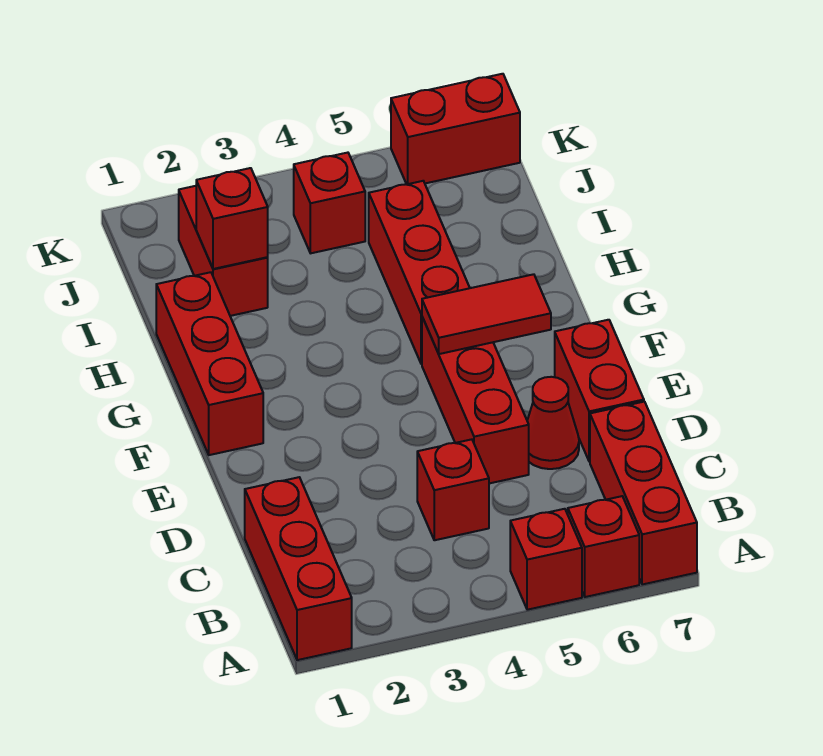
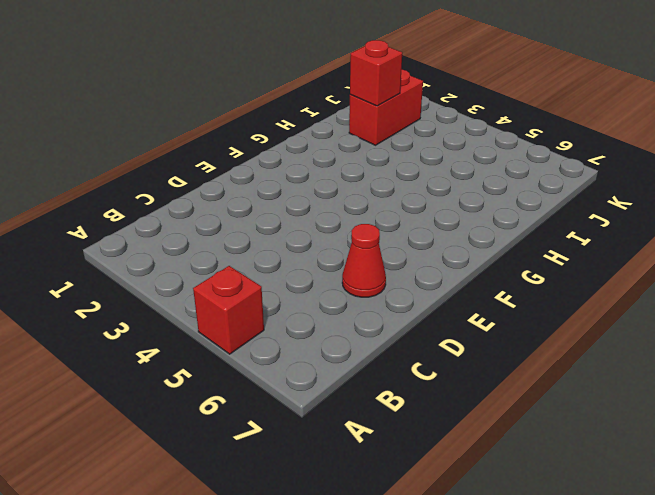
none -> red brick A1:C1 level 1
none -> red brick A6 level 1
none -> red brick A7:C7 level 1

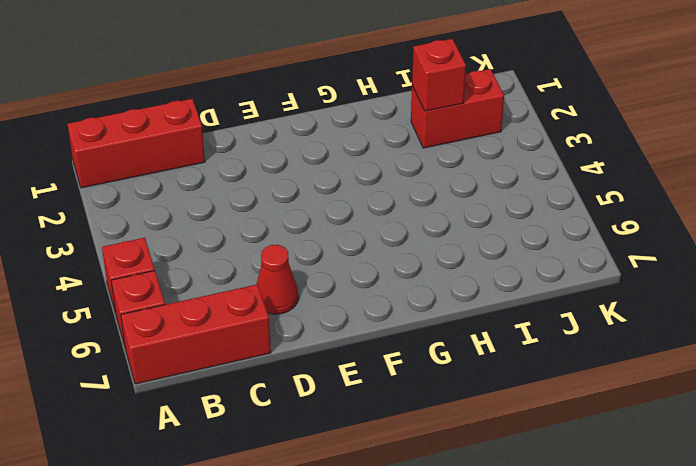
none -> red brick C4 level 1
none -> red brick D5:F5 level 1
none -> red brick D7:E7 level 1

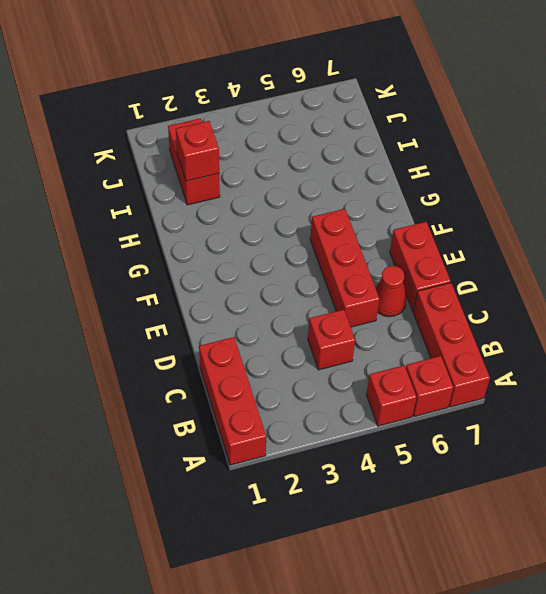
none -> red brick F1:H1 level 1
none -> red brick G5:I5 level 1
none -> red brick J4 level 1

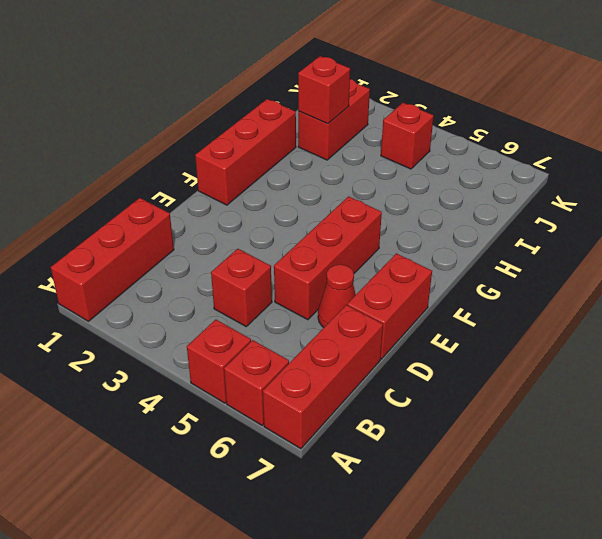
none -> red brick G5:I5 level 1
none -> red brick K6:K7 level 1
none -> red tile F5:F6 level 2

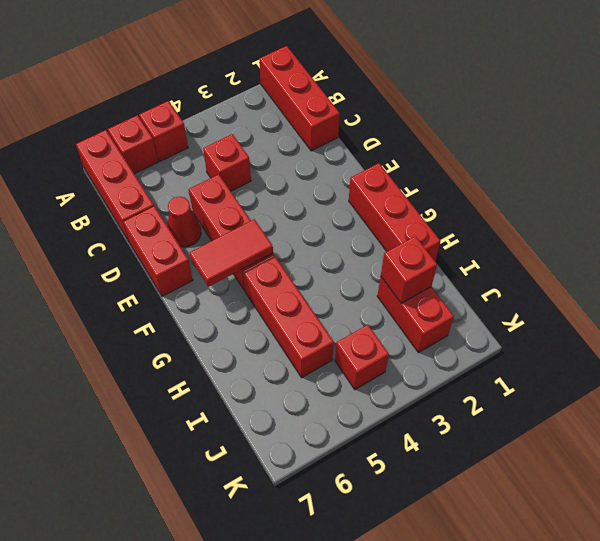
none -> red brick K6:K7 level 1

